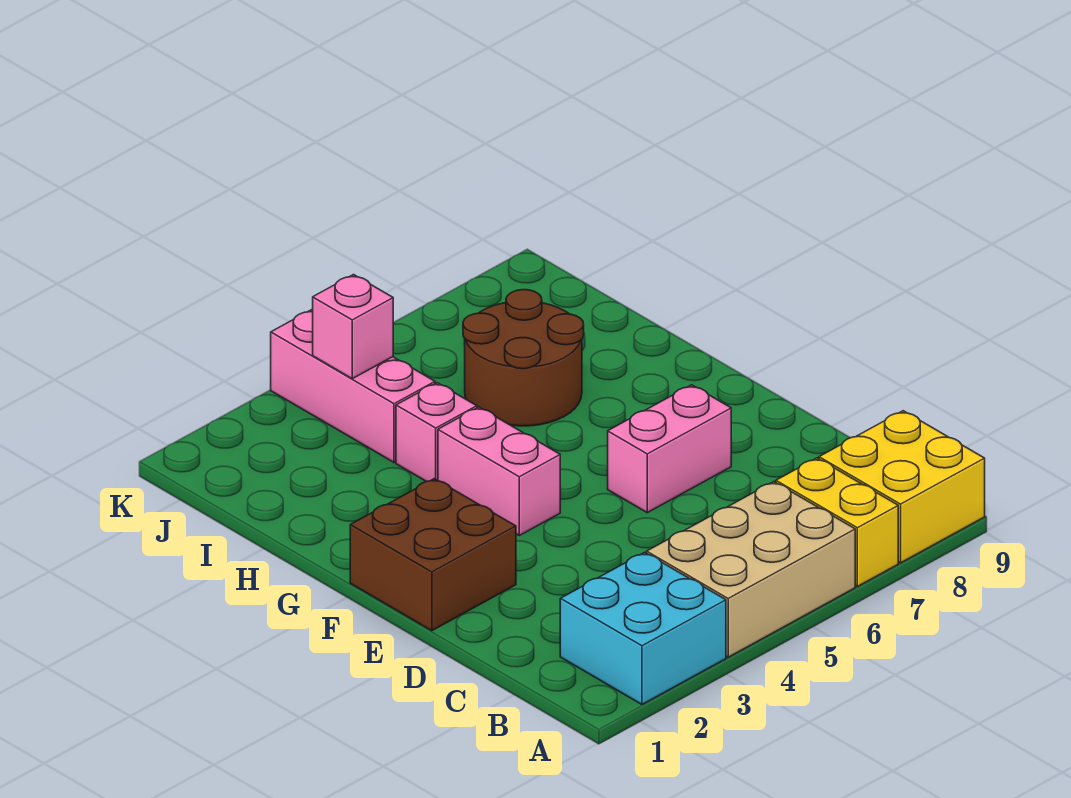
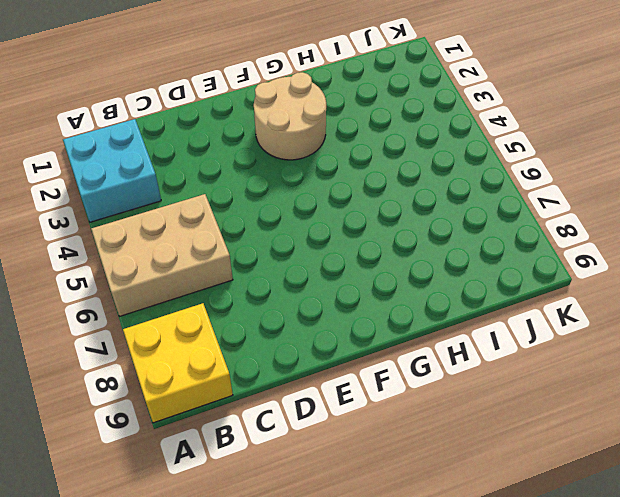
tan brick A5:C6 level 1 -> tan brick A4:B6 level 1
tan round brick F2:G3 level 1 -> brown brick E1:F2 level 1
none -> yellow brick A7:B7 level 1
none -> pink brick E6:E7 level 1

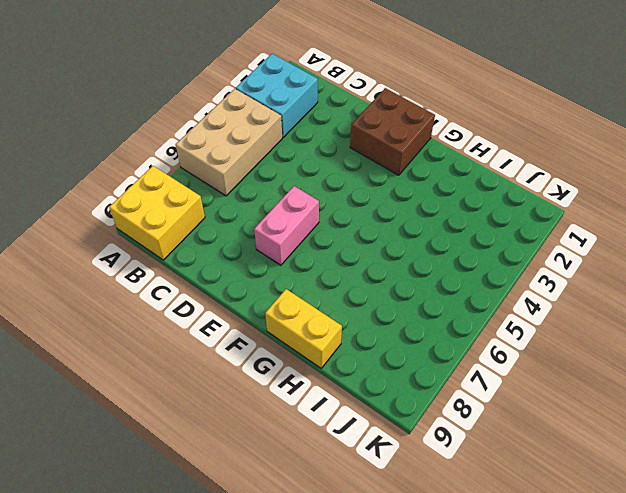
yellow brick G9:H9 level 1 -> yellow brick A7:B7 level 1
none -> pink brick F4:G4 level 1
none -> pink brick H4 level 1

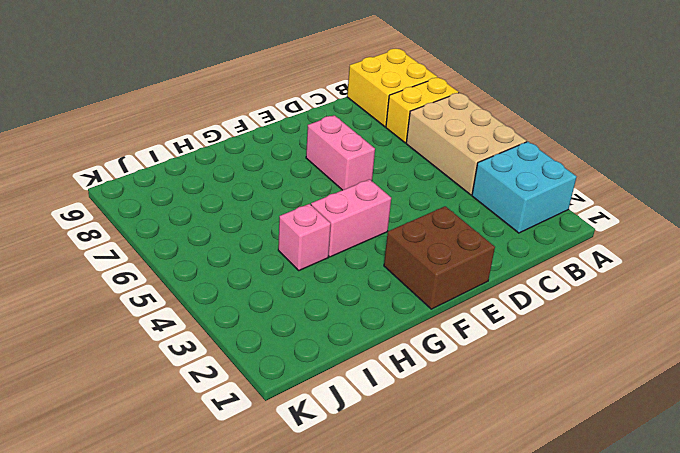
none -> brown round brick H6:I7 level 1
none -> pink brick I4:K4 level 1

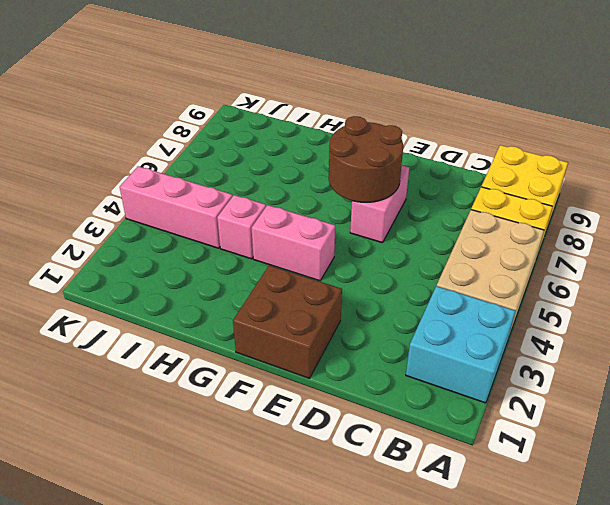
brown round brick E6:F7 level 2 -> brown round brick H6:I7 level 1
none -> pink brick J4 level 2

